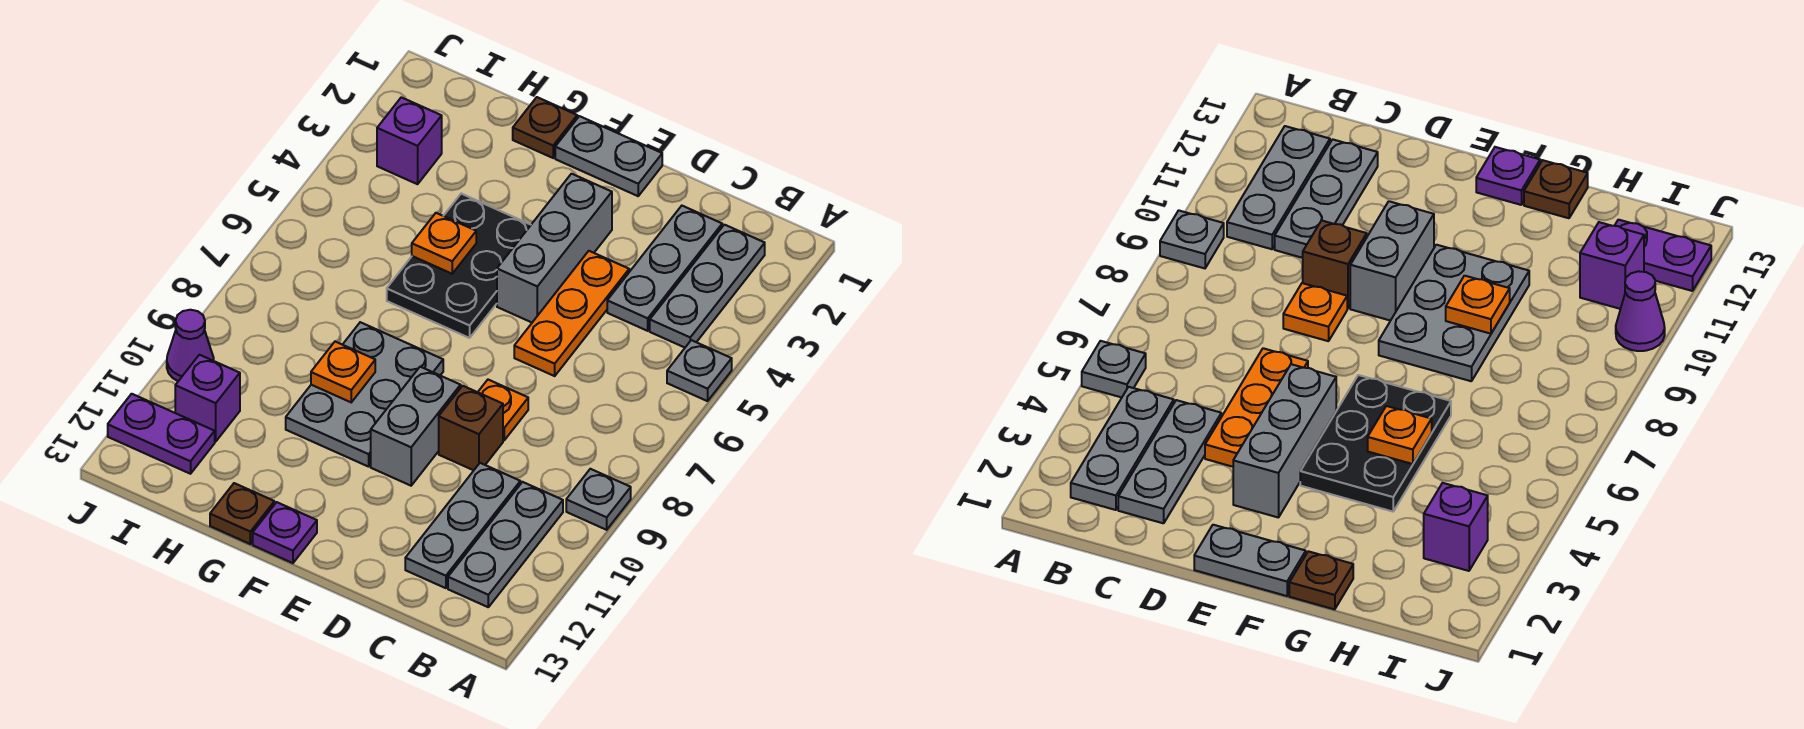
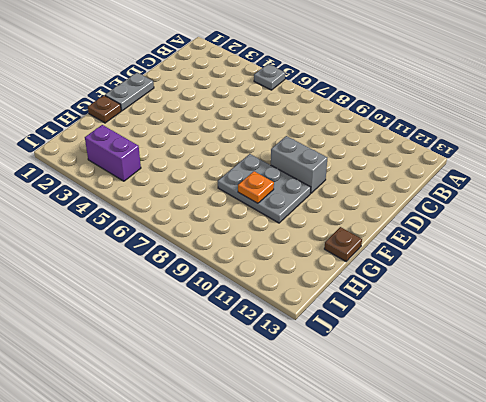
purple brick I3:I4 level 1 -> purple brick I3 level 1
none -> grey plate A9 level 1
none -> grey plate B2:B4 level 1
none -> grey plate B10:B12 level 1

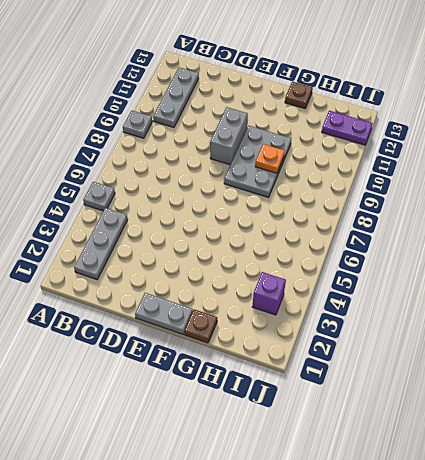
none -> grey plate C2:C4 level 1
none -> grey plate C10:C12 level 1
none -> orange plate D4:D6 level 1

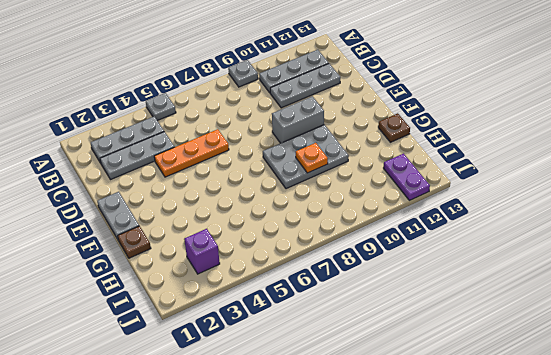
none -> orange plate D8 level 1
none -> brown brick D9 level 1
none -> grey brick E3:E5 level 1

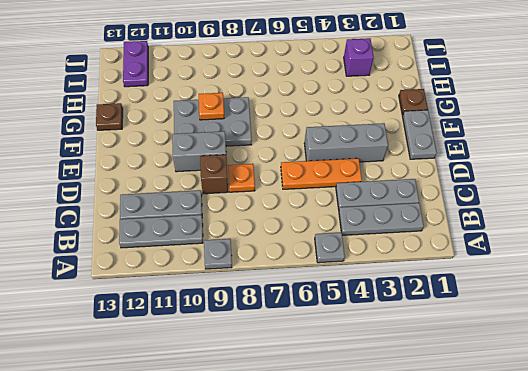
none -> black plate F4:G6 level 1
none -> purple plate F13 level 1
none -> purple brick I11 level 1

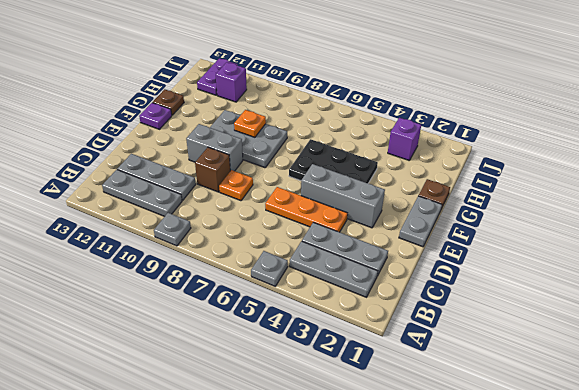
none -> purple cone J10 level 1
none -> orange plate G5 level 2

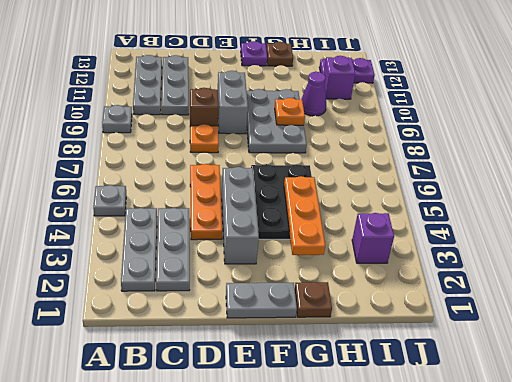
orange plate G3:G5 level 2 -> orange plate G5 level 2
purple cone H10 level 1 -> purple cone J10 level 1

